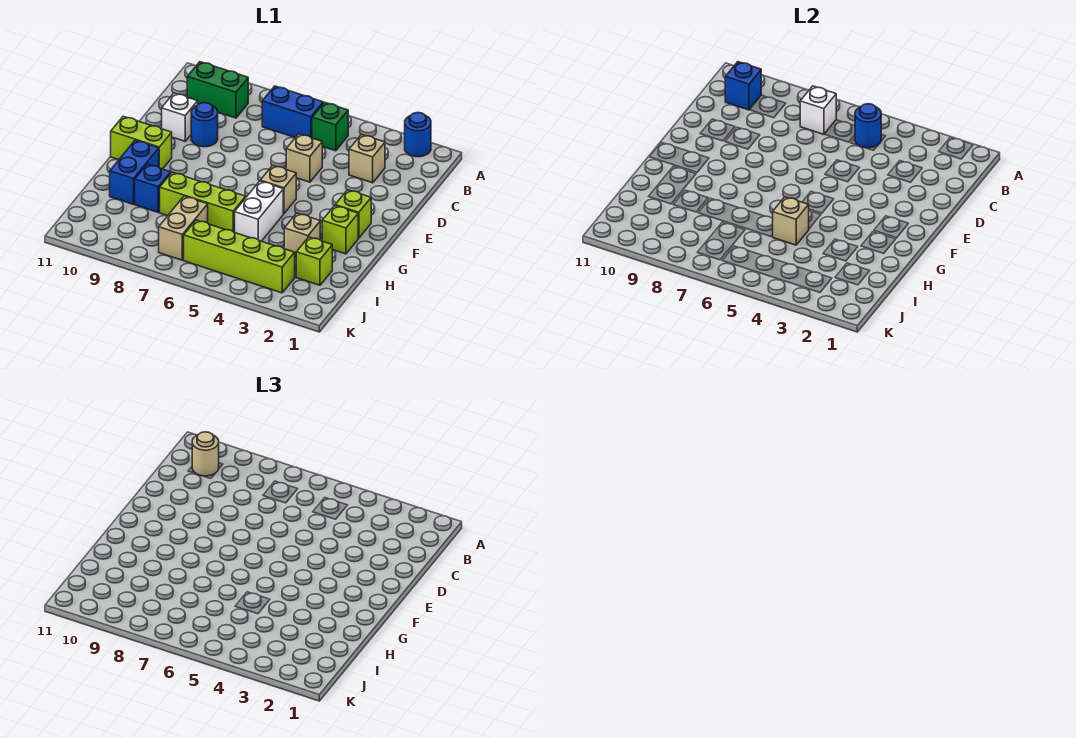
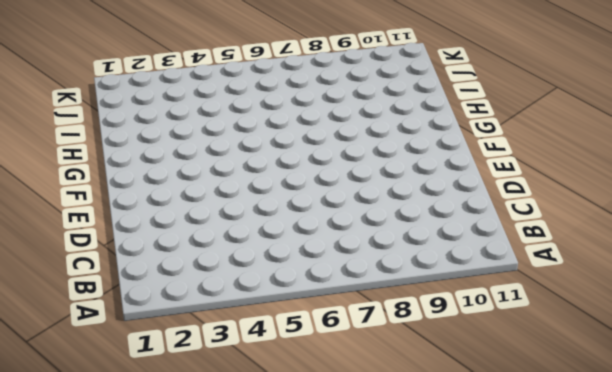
none -> blue round brick A2 level 1
none -> green brick B5 level 1
none -> blue brick B6:B7 level 1

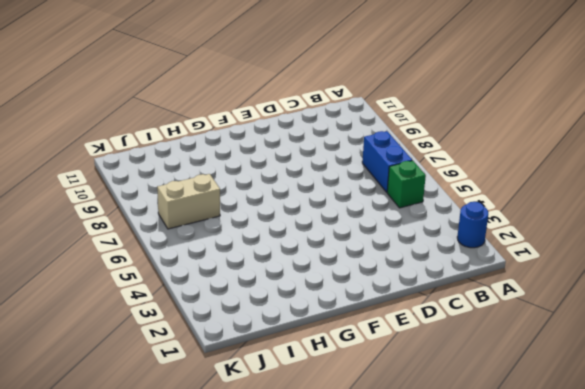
none -> green brick B9:B10 level 1
none -> tan brick C3 level 1
none -> tan brick D5 level 1

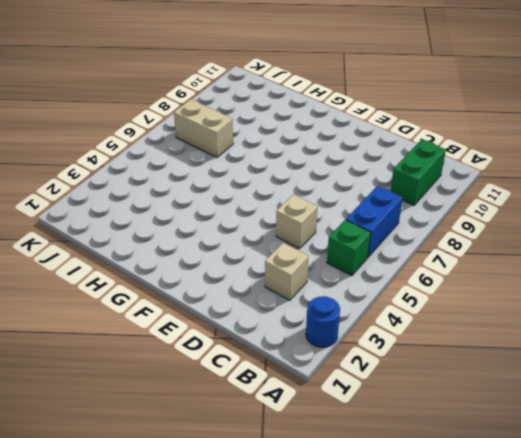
none -> blue round brick D9 level 1
none -> white brick D10 level 1
none -> lime brick F2 level 1

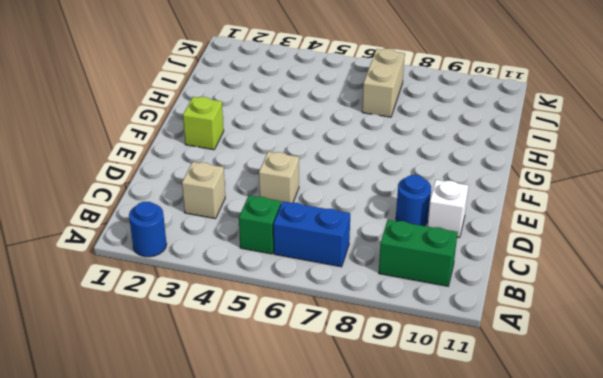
none -> tan brick F5 level 1
none -> lime brick F10:F11 level 1
none -> lime brick G2 level 1

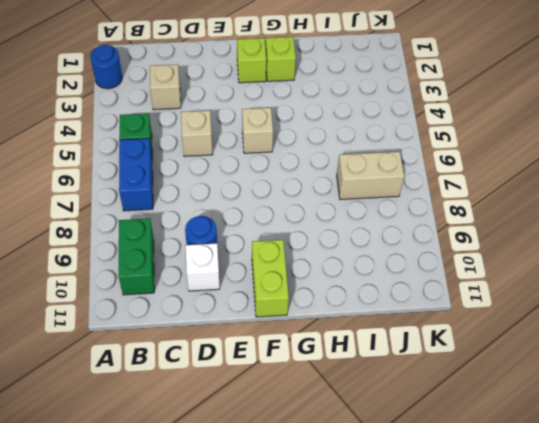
none -> white brick G5:H5 level 1
none -> blue brick G10:H10 level 1
none -> tan brick H3 level 1

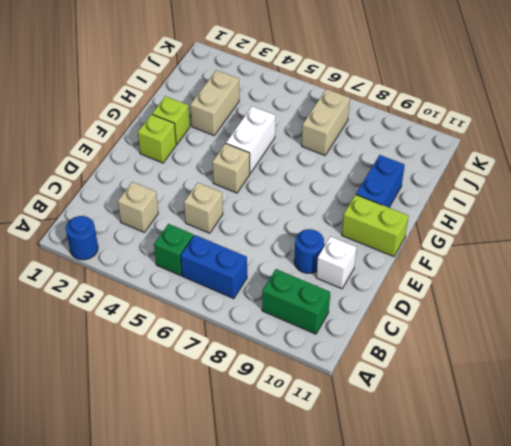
tan brick H3:I3 level 1 -> tan brick H3 level 1
none -> lime brick H6:H8 level 1
none -> blue brick H9 level 1
none -> lime brick I2 level 1

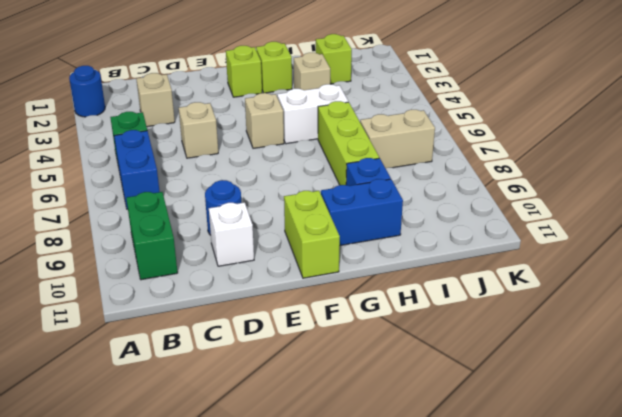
none -> lime brick J3:J6 level 1
none -> blue round brick B5 level 2
none -> white brick B7 level 2

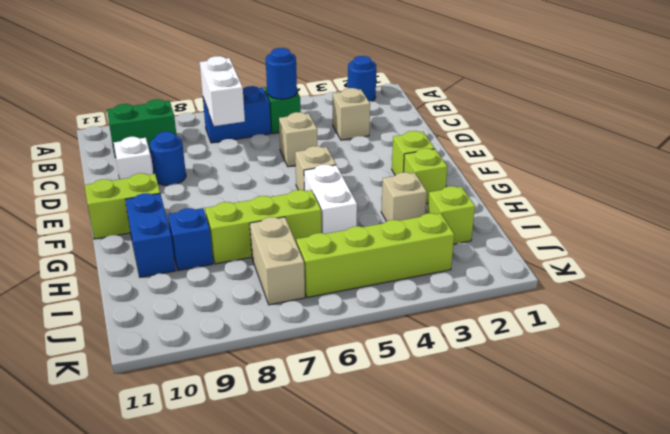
white brick B7:C7 level 2 -> white brick B7 level 2
none -> blue brick B10 level 2
none -> tan brick H5 level 2
none -> tan round brick B10 level 3

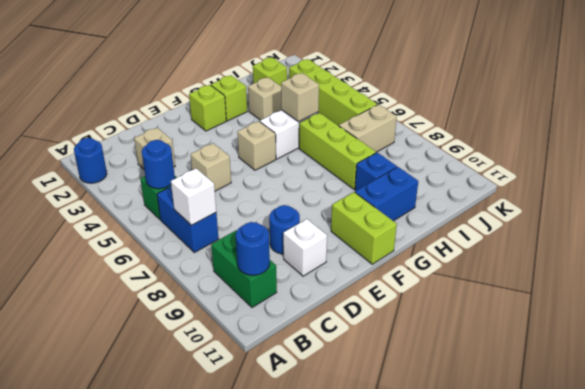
blue round brick B10 level 2 -> blue brick B10 level 2
none -> tan round brick B10 level 3

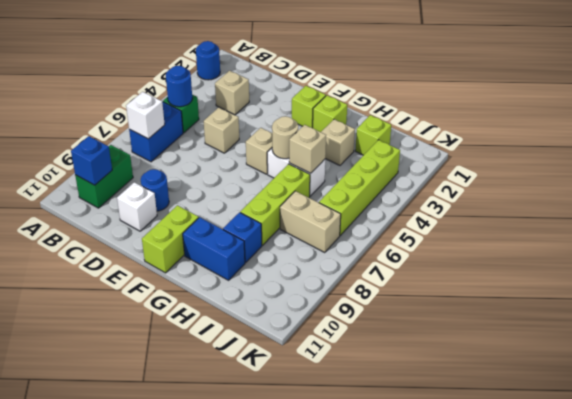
tan round brick G5 level 2 -> tan round brick B10 level 3

